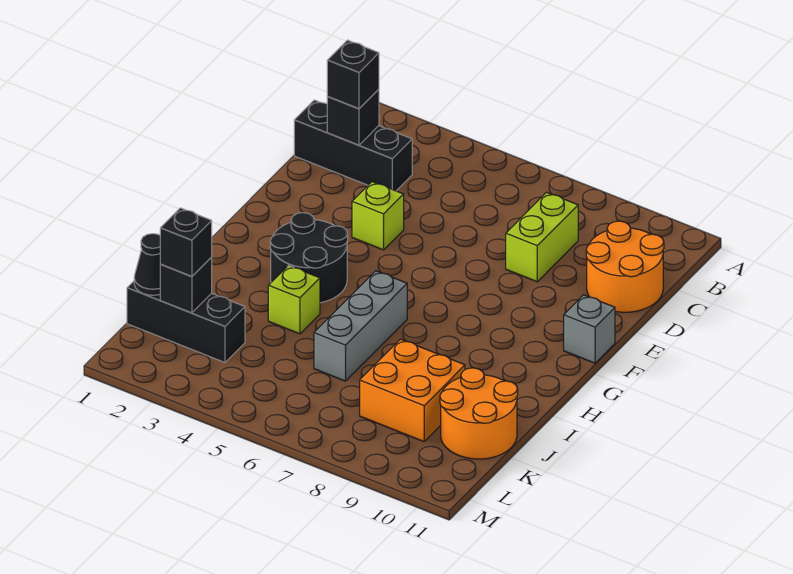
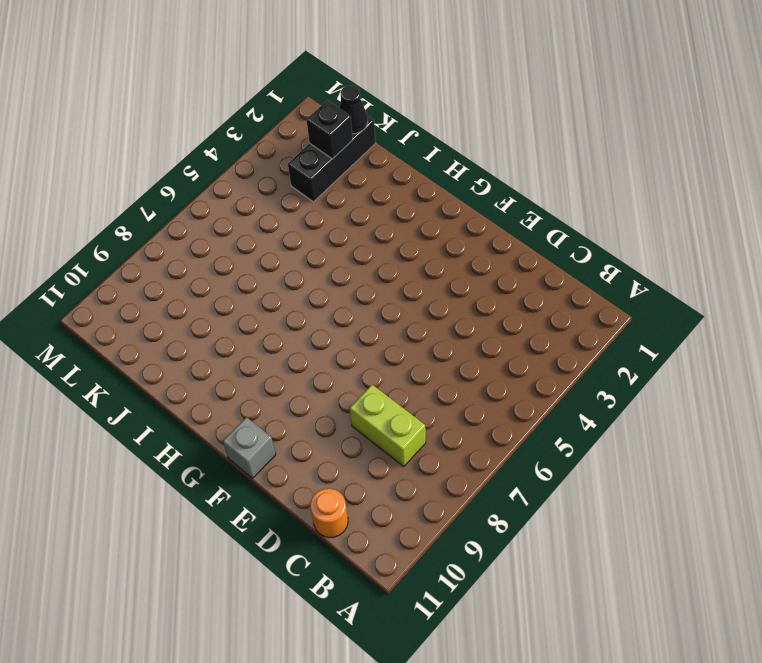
orange round brick C11 level 1 -> orange round brick C10:D11 level 1
none -> black brick C1:C3 level 1
none -> lime brick E4 level 1
none -> black round brick G3:H4 level 1

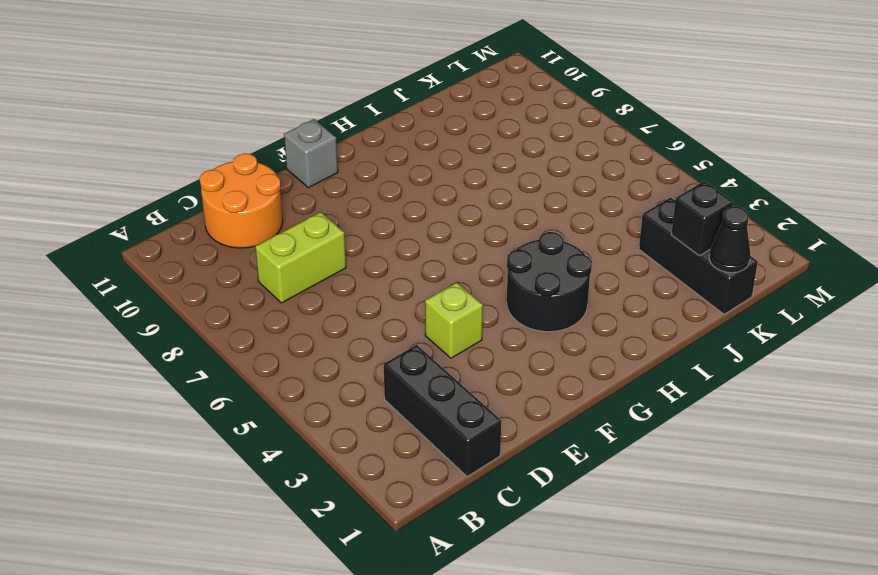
none -> grey brick H6:J6 level 1
none -> lime brick I4 level 1
none -> orange brick J8:K9 level 1

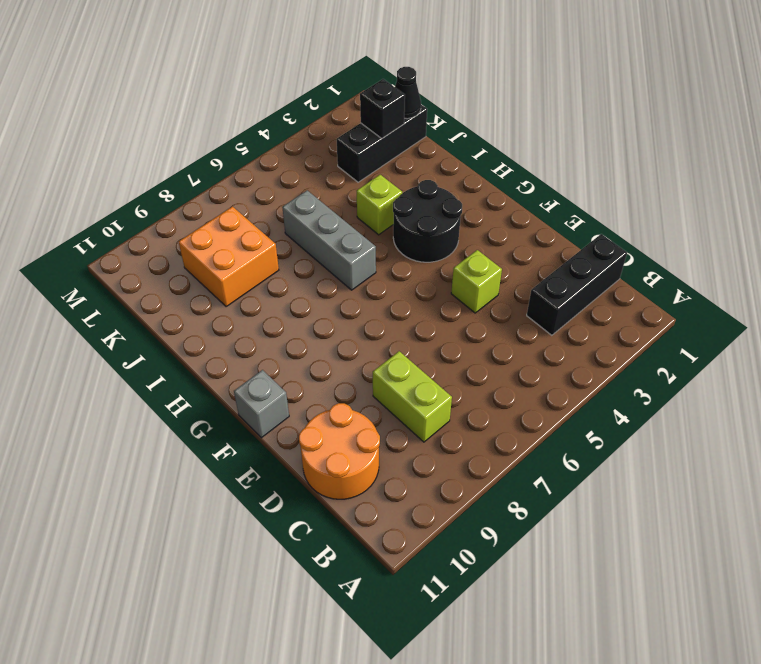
none -> orange round brick J10:K11 level 1
none -> black brick C2 level 2
none -> black brick C2 level 3

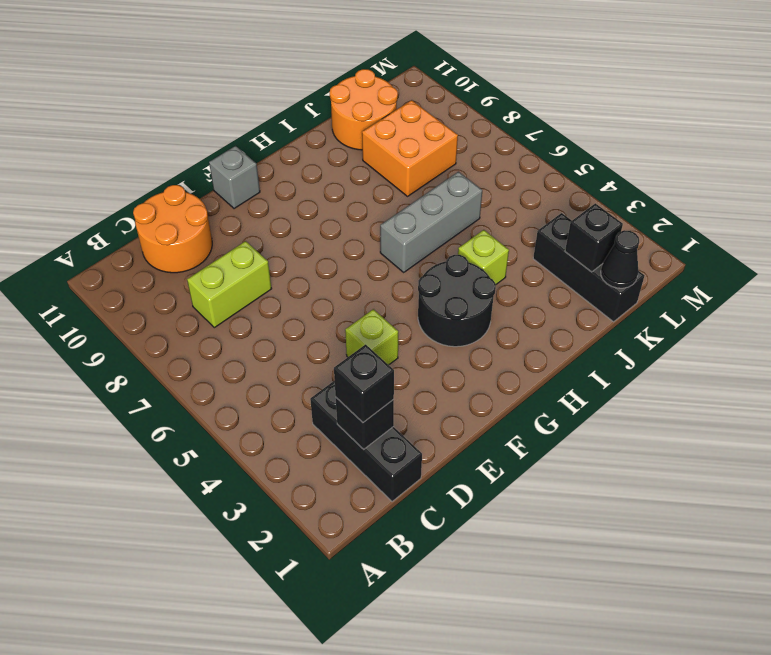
none -> black brick K2 level 3

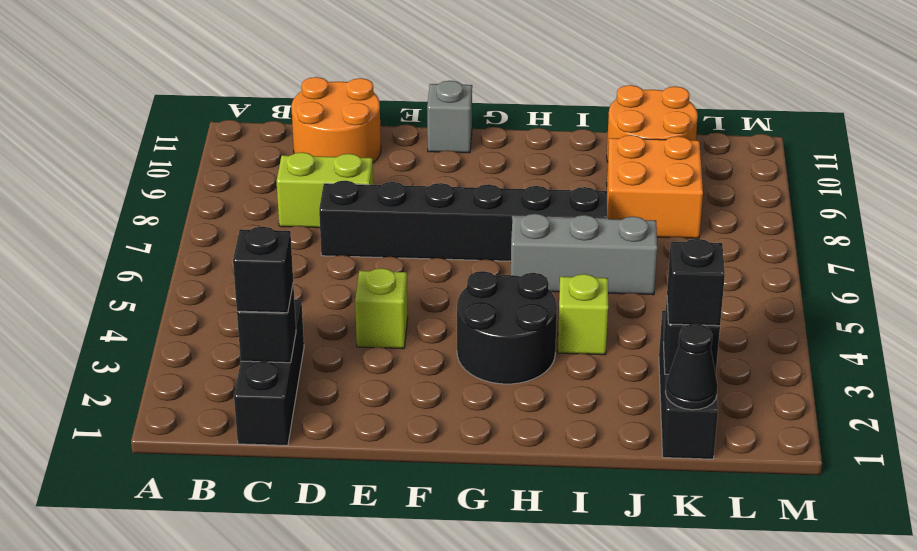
black brick D7:I7 level 1 -> none

